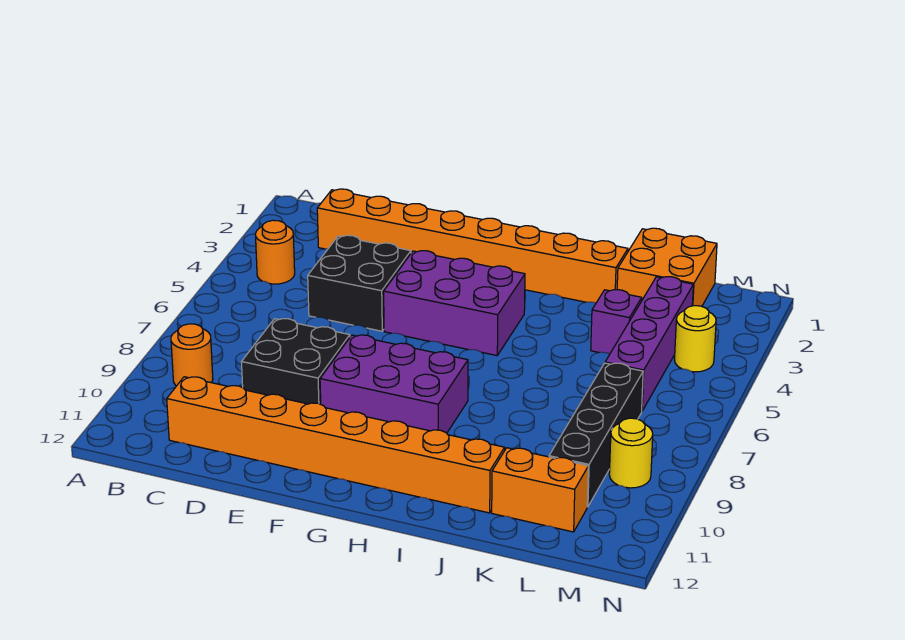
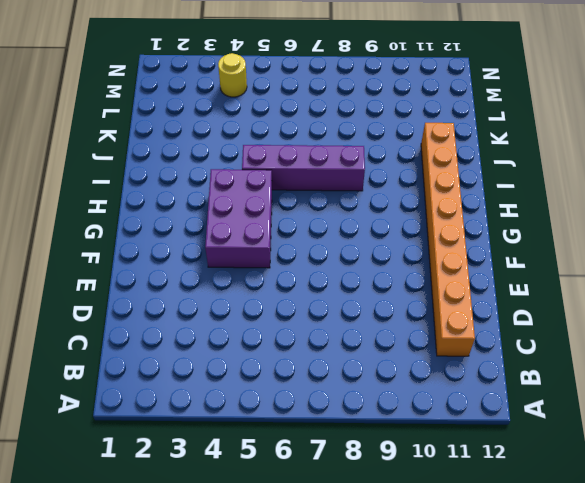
purple brick I5:I8 level 1 -> purple brick L3:L6 level 1
none -> orange round brick B4 level 1
none -> orange round brick B9 level 1
none -> orange brick C2:J2 level 1

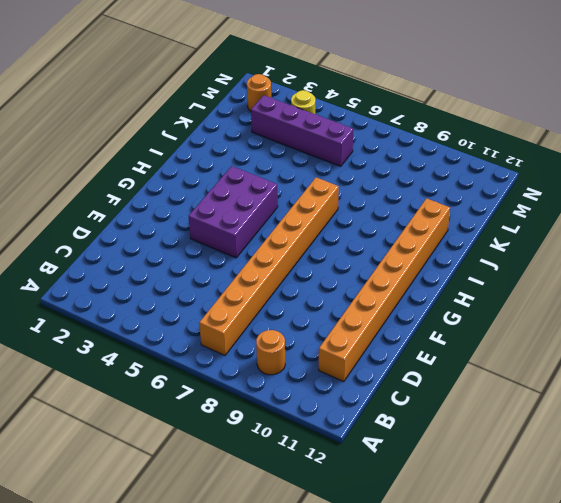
orange brick B7:I7 level 1 -> orange brick C2:J2 level 1
orange round brick M2 level 1 -> orange round brick B4 level 1
none -> black brick D4:E5 level 1
none -> black brick D8:E9 level 1
none -> purple brick F8:H9 level 1

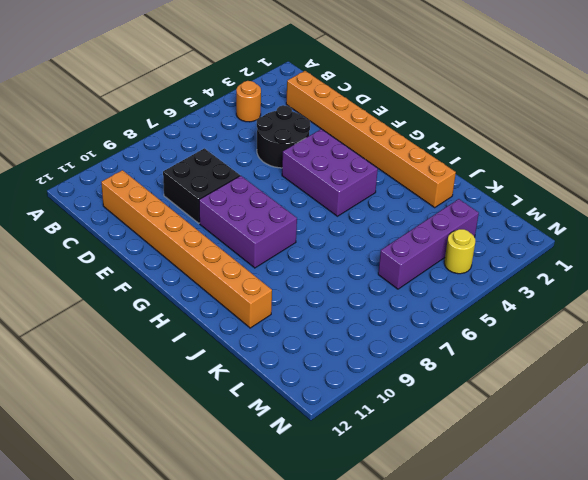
black round brick D4:E5 level 1 -> black brick D4:E5 level 1
none -> orange round brick B9 level 1
none -> orange brick K1:L2 level 1
none -> purple brick K4 level 1

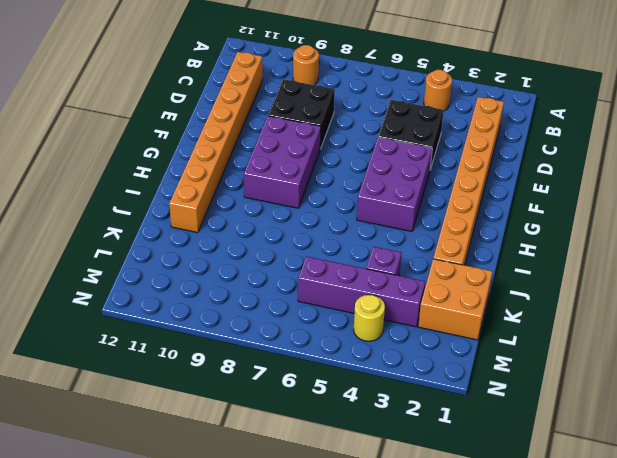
none -> orange brick K11:L11 level 1
none -> black brick L7:L10 level 1
none -> yellow round brick M9 level 1

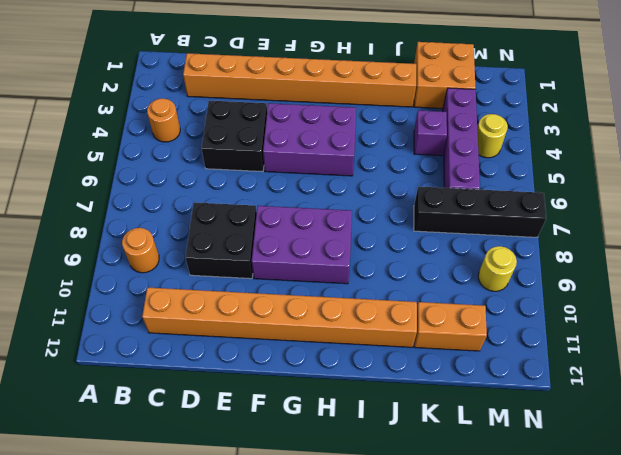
black brick K7:N7 level 1 -> black brick L7:L10 level 1

